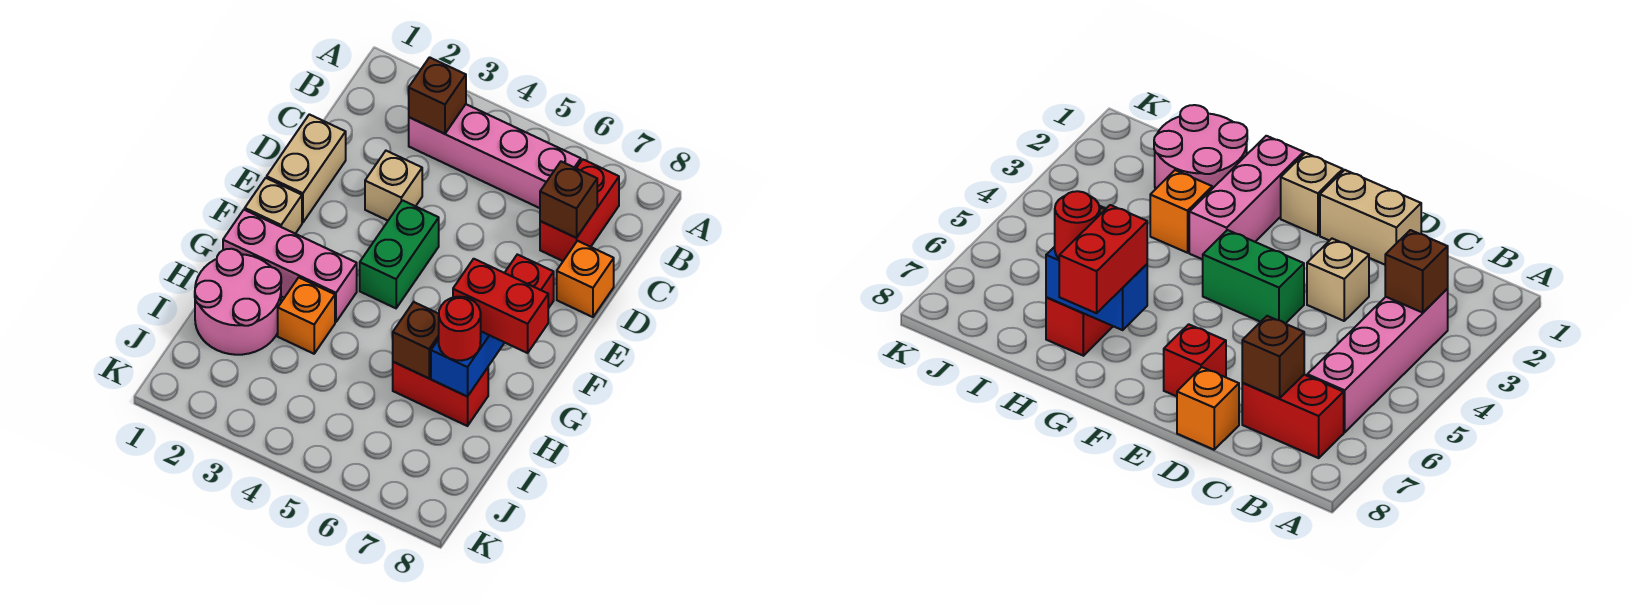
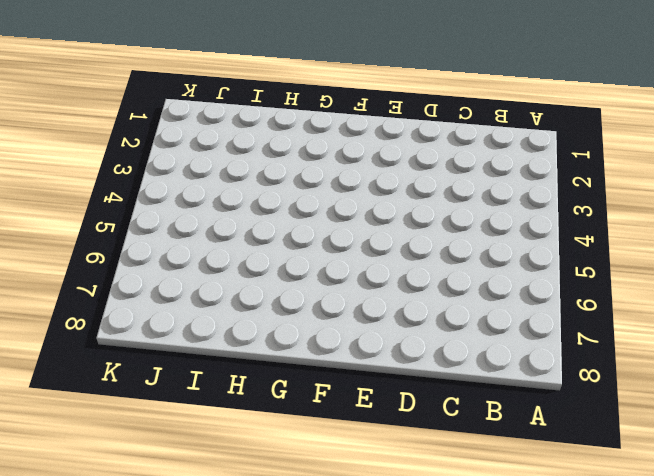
none -> pink brick B3:B6 level 1
none -> red brick B7:C7 level 1
none -> tan brick D1:E1 level 1

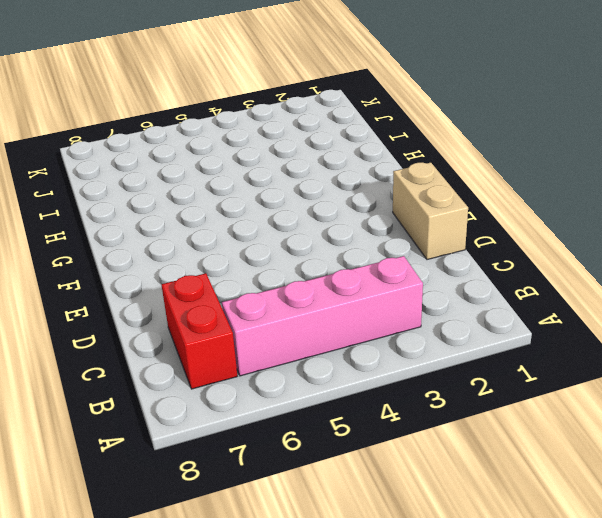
none -> tan brick D3 level 1
none -> orange brick D8 level 1
none -> green brick E4:F4 level 1

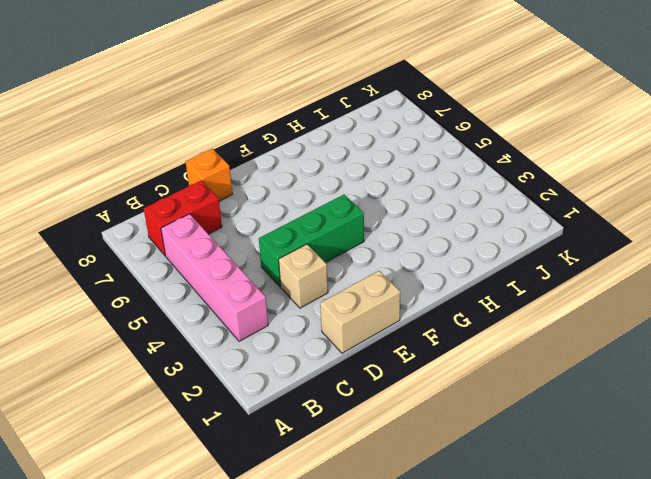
green brick D4:F4 level 1 -> green brick E4:F4 level 1
none -> red brick E7 level 1
none -> tan brick F1 level 1
none -> pink brick G1:G3 level 1

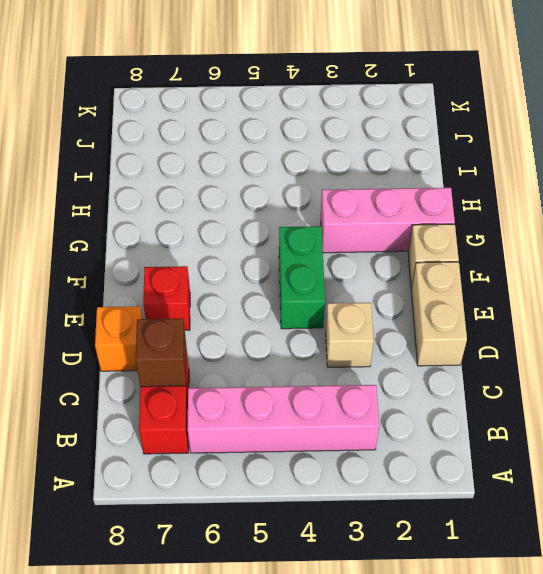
none -> pink round brick H1:I2 level 1
none -> orange brick H3 level 1
none -> red brick H6:H7 level 1

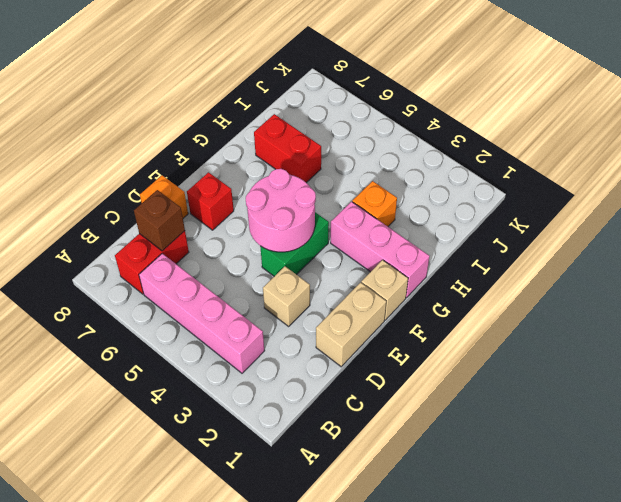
pink round brick E4:F5 level 2 -> pink round brick H1:I2 level 1
none -> brown brick B3 level 2
none -> blue brick G7:H7 level 2
none -> brown brick H6 level 2

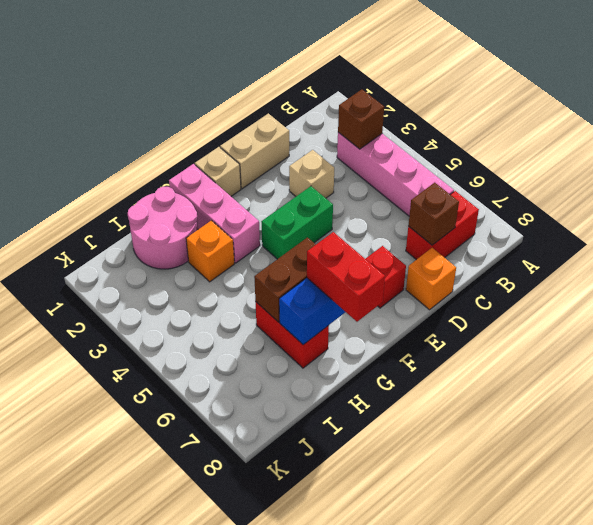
brown brick G6:H6 level 2 -> brown brick H6 level 2
none -> red round brick H7 level 3

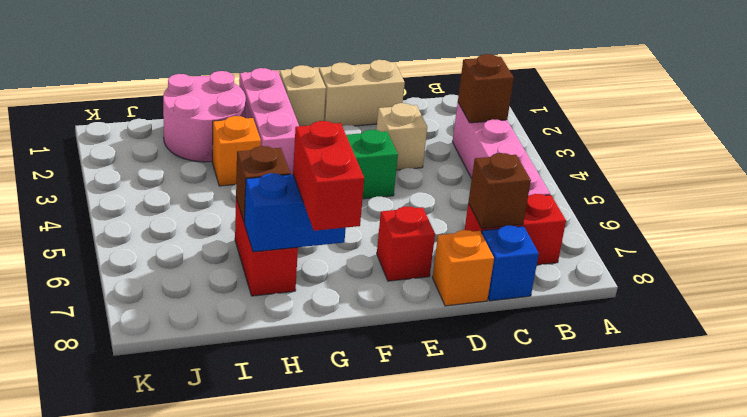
blue brick C8 level 1 -> none
none -> red round brick H7 level 3

